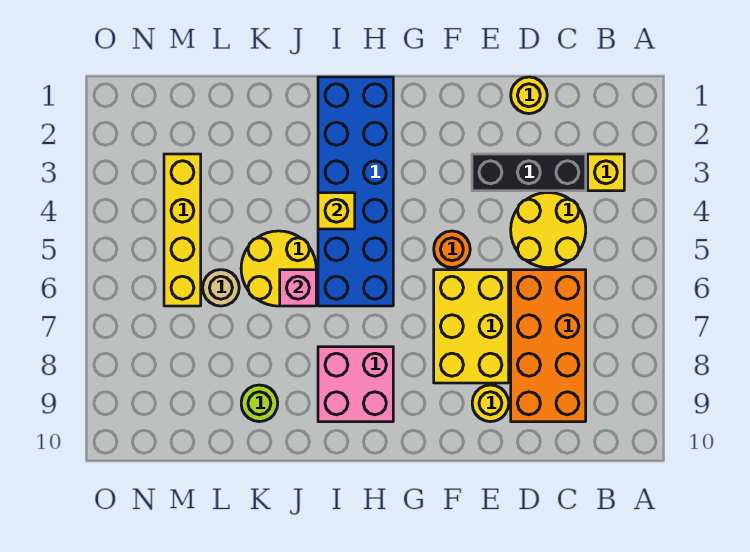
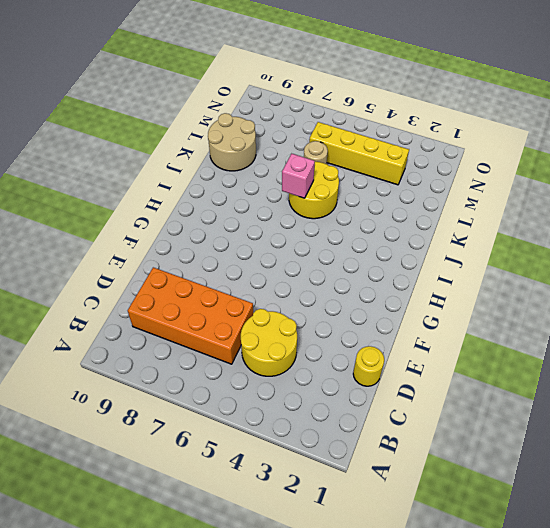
tan round brick K9:L10 level 1 -> lime round brick K9 level 1
none -> yellow brick B3 level 1
none -> black brick C3:E3 level 1
none -> yellow brick E6:F8 level 1

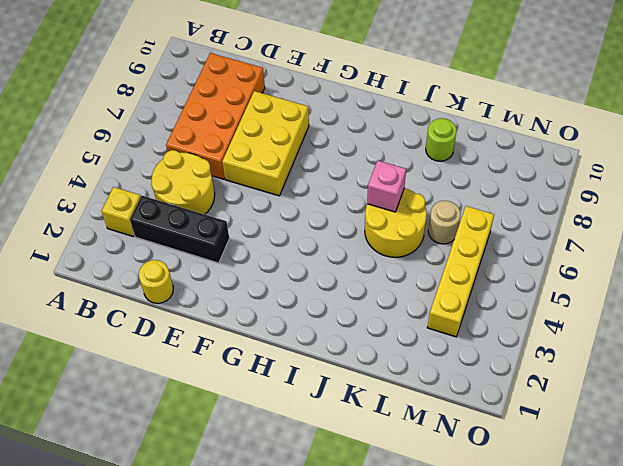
none -> yellow round brick E9 level 1
none -> orange round brick F5 level 1
none -> blue brick H1:I6 level 1

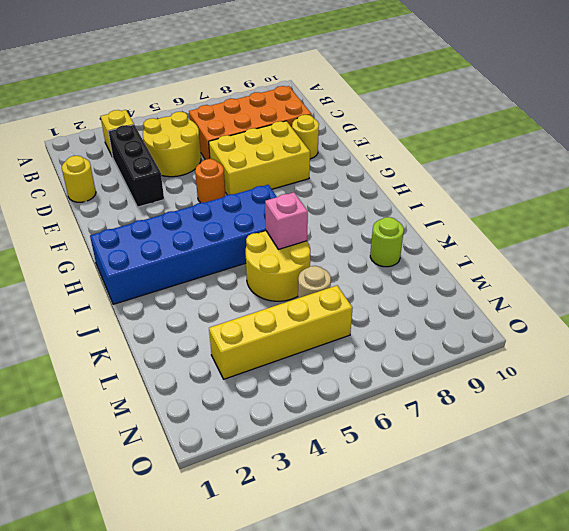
none -> pink brick H8:I9 level 1
none -> yellow brick I4 level 2

